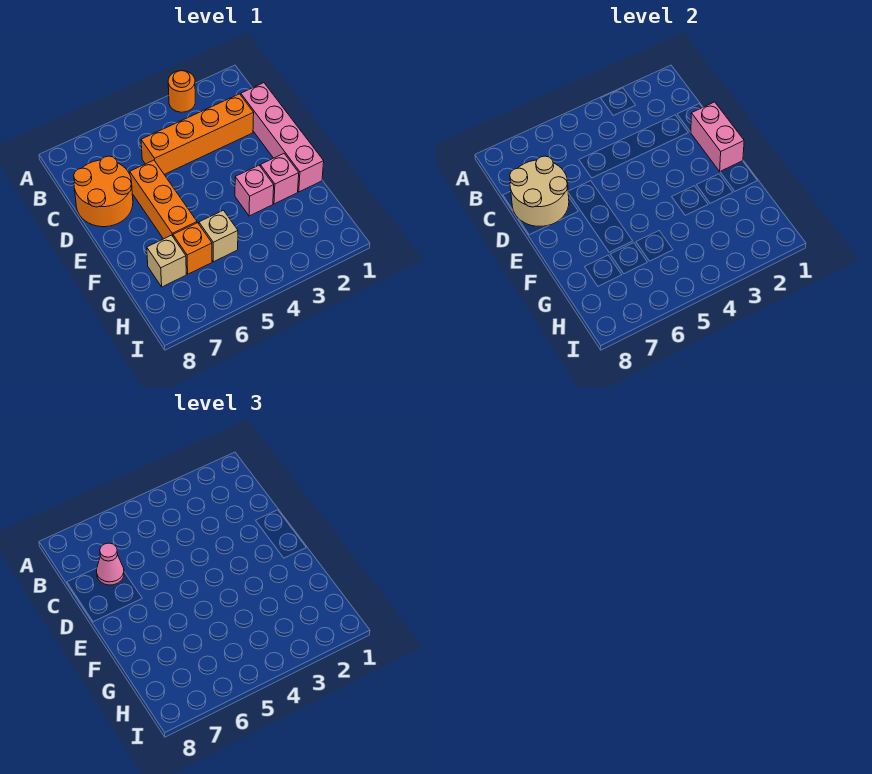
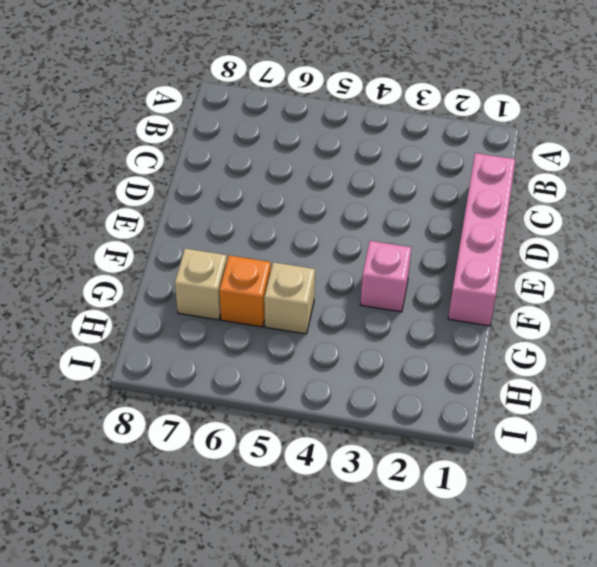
none -> orange round brick A3 level 1
none -> orange brick C2:C5 level 1
none -> orange round brick C7:D8 level 1

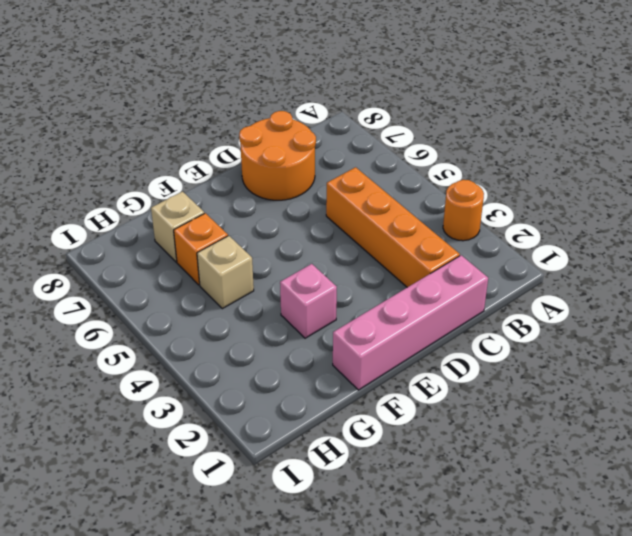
none -> orange brick D6:F6 level 1
none -> pink brick F2 level 1
none -> tan round brick C7:D8 level 2

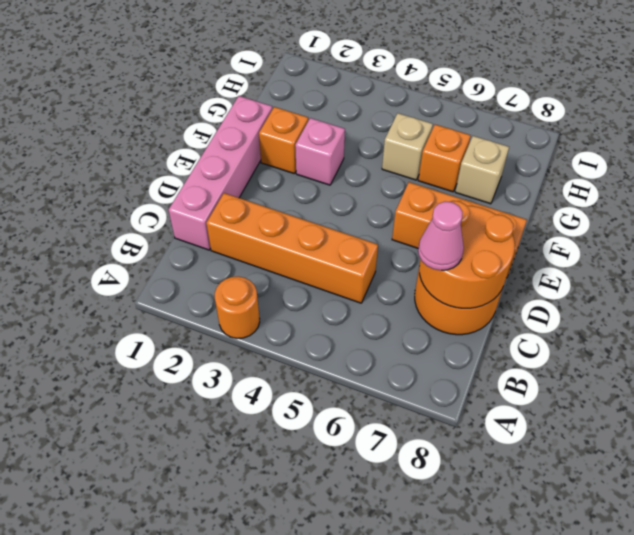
orange round brick C7:D8 level 2 -> tan round brick C7:D8 level 2
orange brick E6:E8 level 1 -> orange brick D6:F6 level 1
orange brick F2 level 1 -> pink brick F2 level 1
none -> pink brick D1:E1 level 2

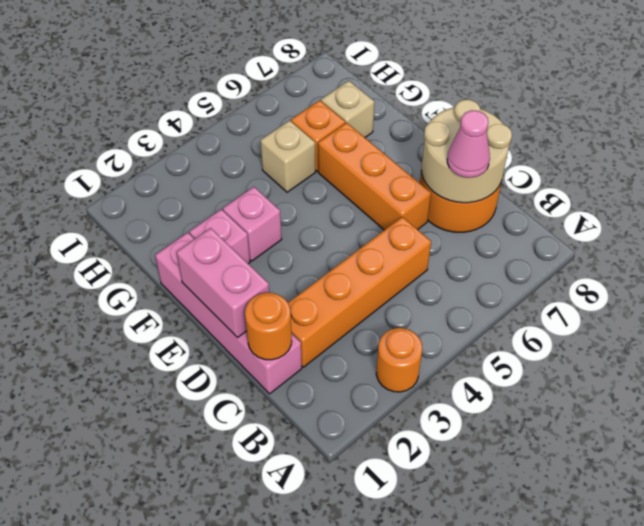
orange round brick C1 level 2 -> none

